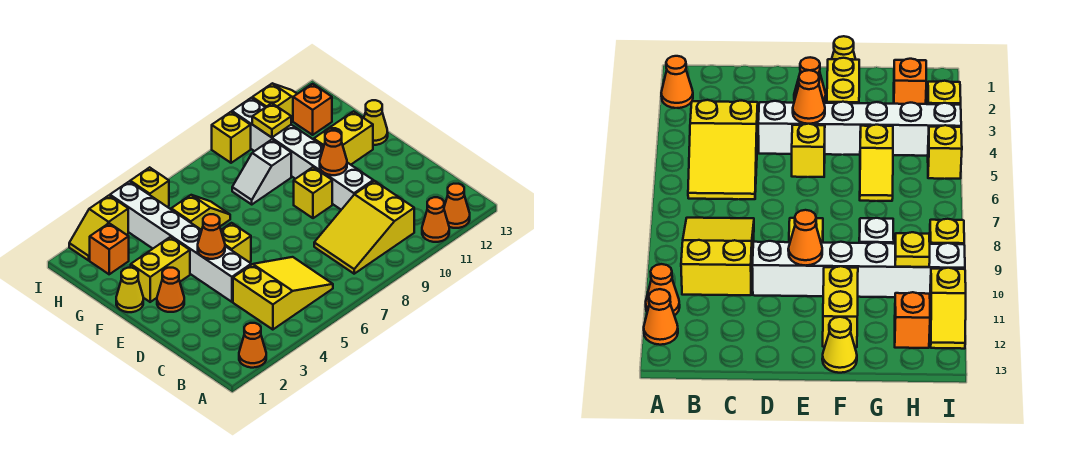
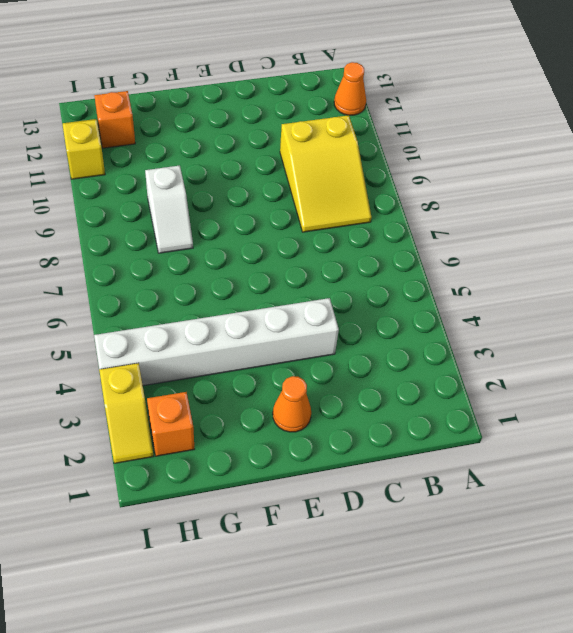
none -> orange cone A2 level 1
none -> orange cone A11 level 1
none -> yellow slope B4:C6 level 1 top 4

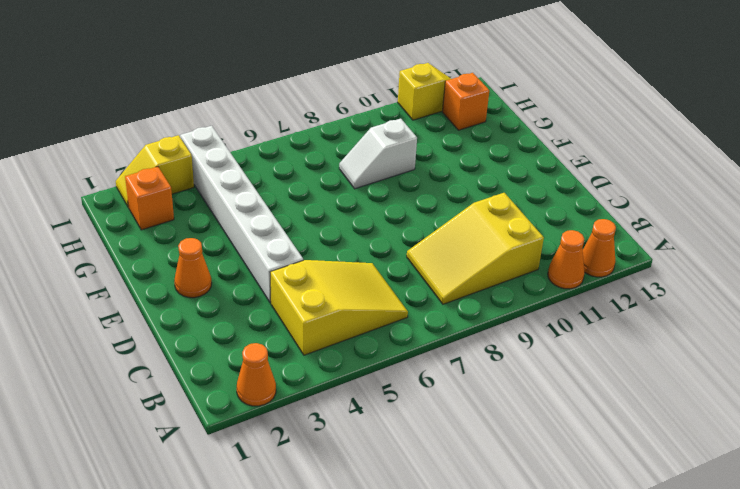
none -> white brick D10:I10 level 1
none -> yellow brick E5 level 1
none -> yellow brick E9 level 1

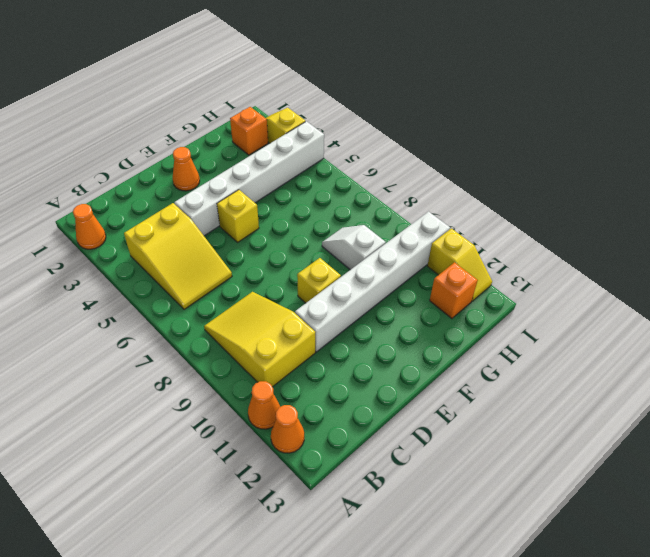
none -> yellow cone F1 level 1
none -> yellow brick F2:F3 level 1
none -> yellow brick F11:F12 level 1

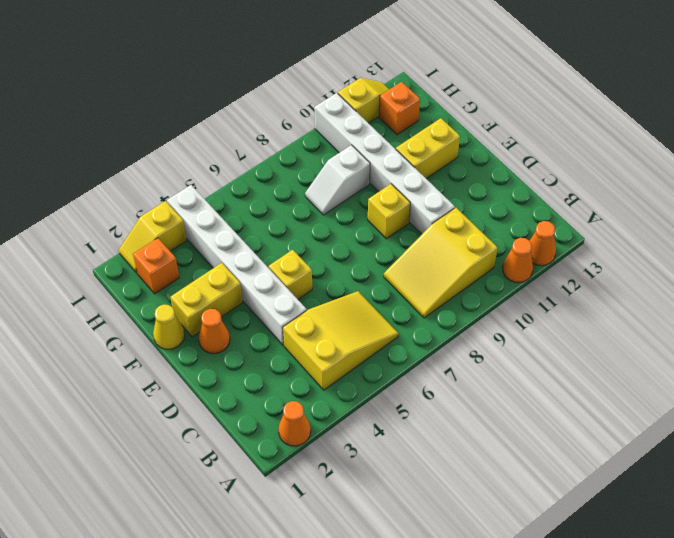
none -> yellow cone F13 level 1
none -> yellow slope G5:G6 level 1 top 5
none -> yellow brick I5 level 1

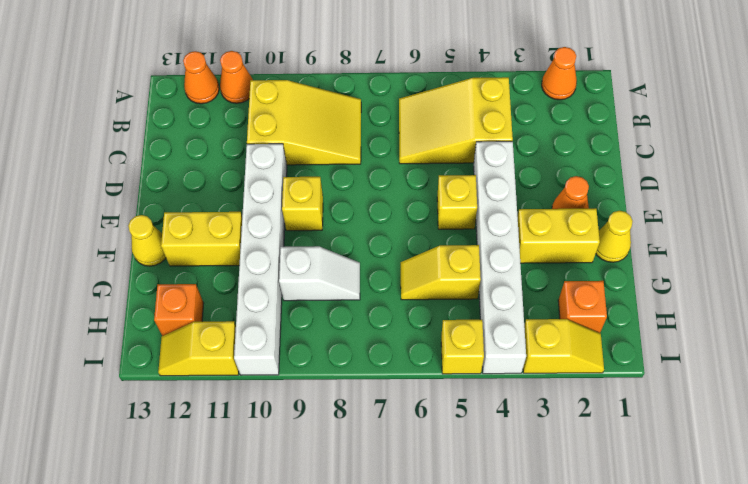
none -> yellow brick I9 level 1
none -> orange cone E4 level 2
none -> orange cone E10 level 2

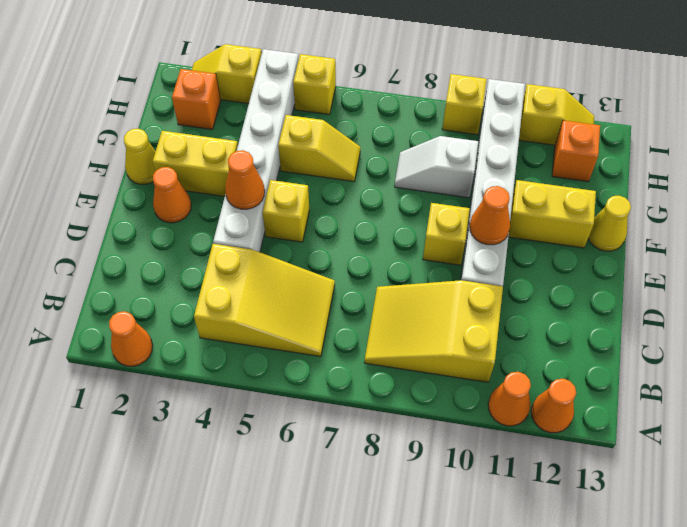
none -> yellow plate H10 level 2

